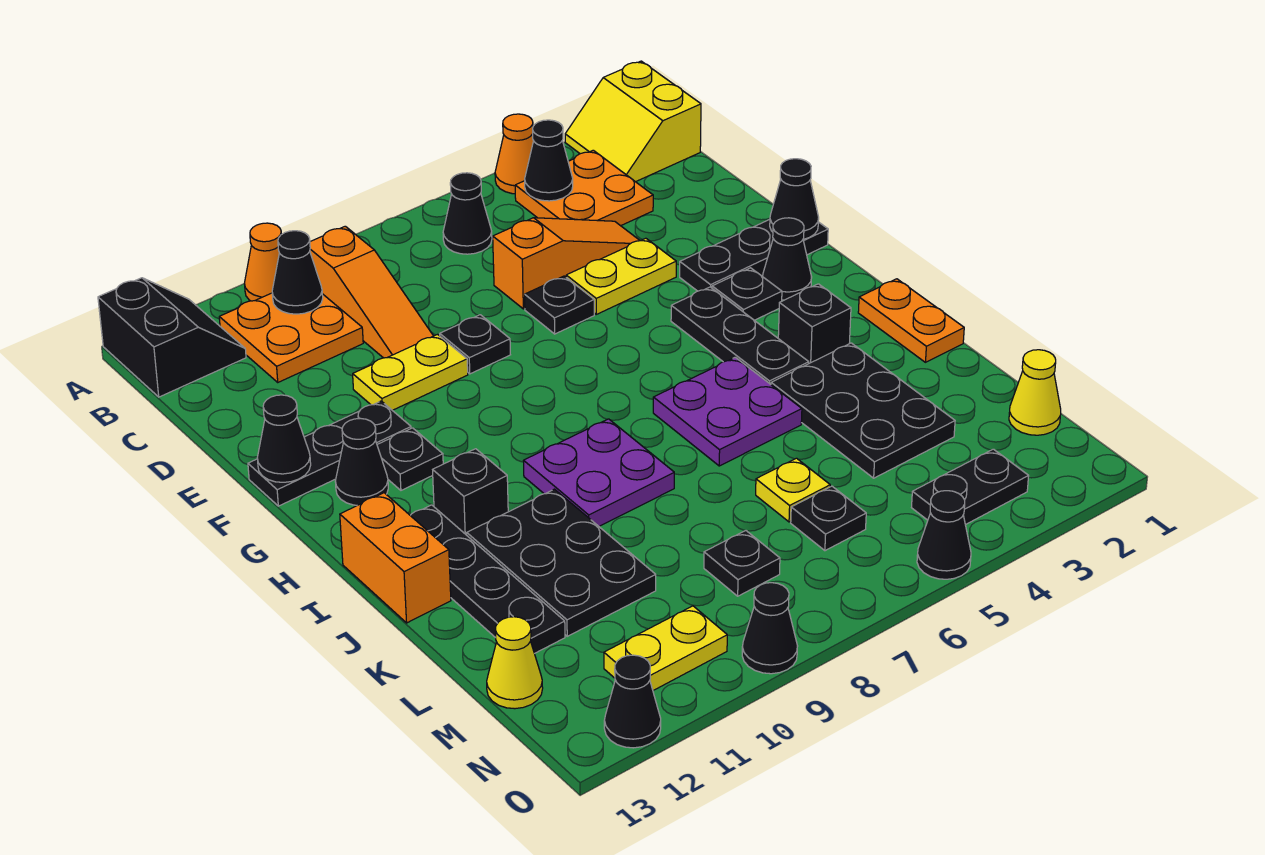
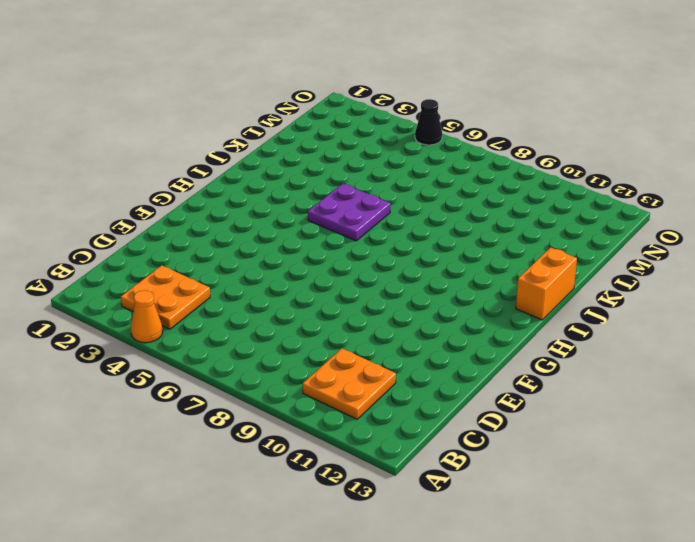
none -> yellow slope A1:B2 level 1 top 1
none -> orange cone A10 level 1
none -> black slope A12:B13 level 1 top 13
none -> black cone B6 level 1

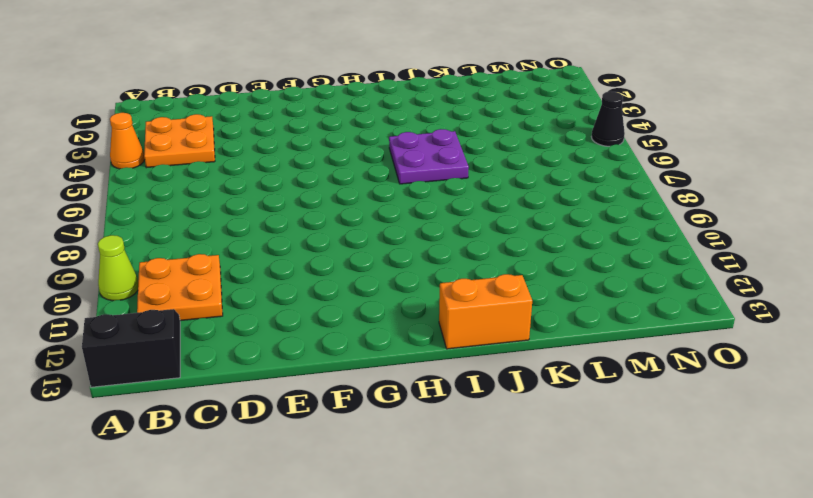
lime cone A10 level 1 -> orange cone A10 level 1
none -> yellow slope A1:B2 level 1 top 1
none -> black cone B6 level 1
none -> orange slope B9:D9 level 1 top B
none -> orange slope D4:D6 level 1 top 6

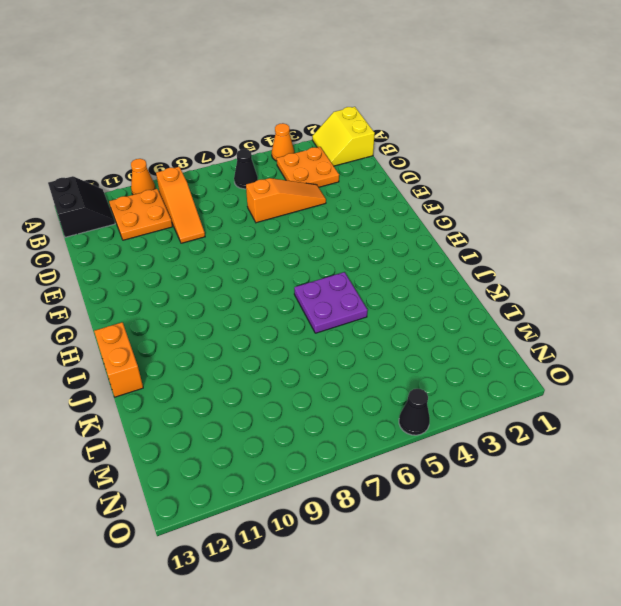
none -> yellow plate E4:E5 level 1
none -> black plate E6 level 1
none -> black plate E8 level 1
none -> yellow plate E9:E10 level 1

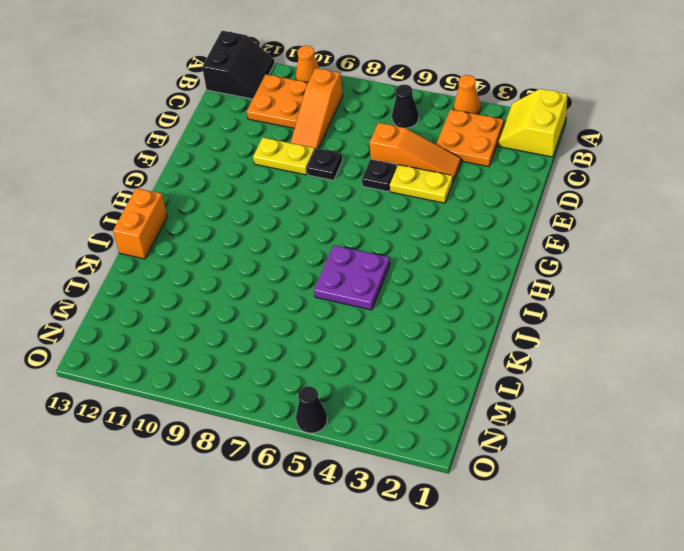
none -> black plate F1:F3 level 1
none -> black plate F11:F13 level 1
none -> black cone G2 level 1
none -> black plate G3 level 1

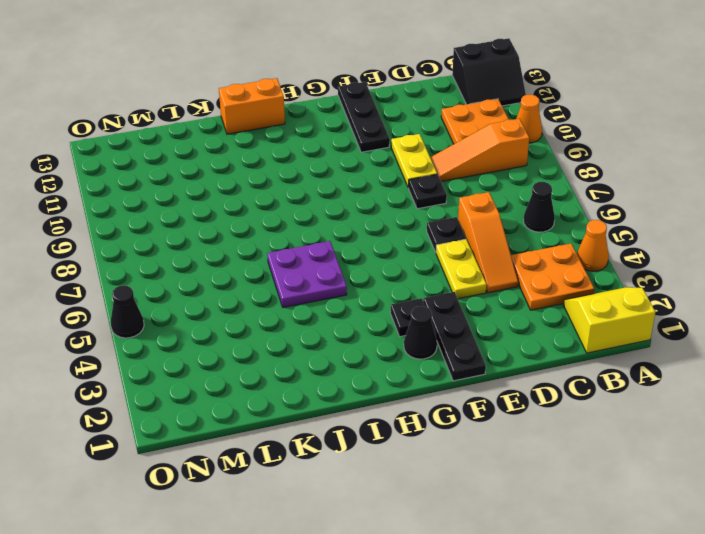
none -> black plate G4:I4 level 1
none -> black plate G11 level 1
none -> black cone G12 level 1
none -> orange plate I1:J1 level 1

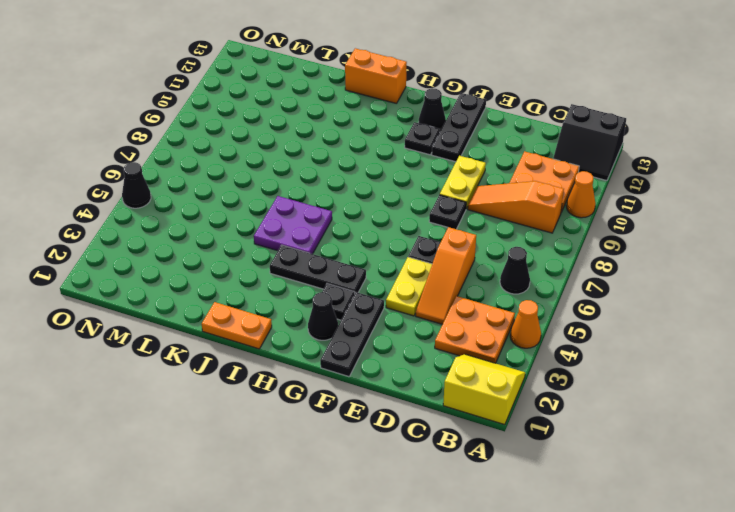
none -> black brick I3 level 1
none -> purple plate I8:J9 level 1
none -> black brick I11 level 1
none -> black plate I12:L12 level 1

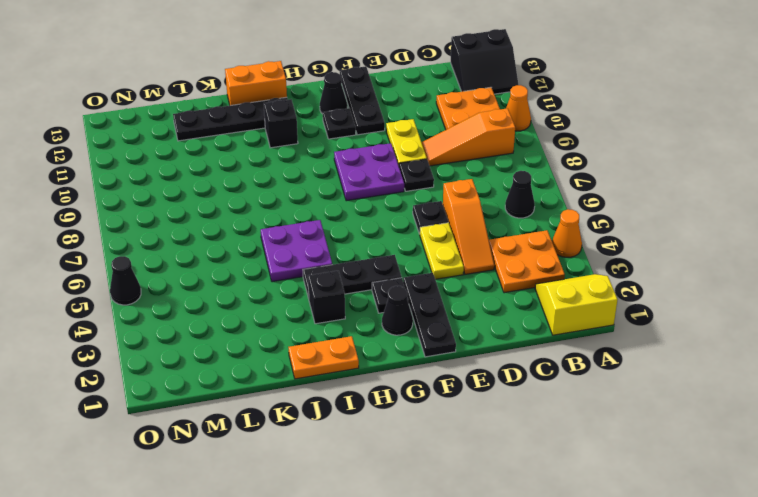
purple plate F8:G9 level 1 -> purple plate I8:J9 level 1
none -> black plate J3:L4 level 1
none -> black plate J10:L11 level 1
none -> yellow plate L6 level 1
none -> yellow cone M1 level 1

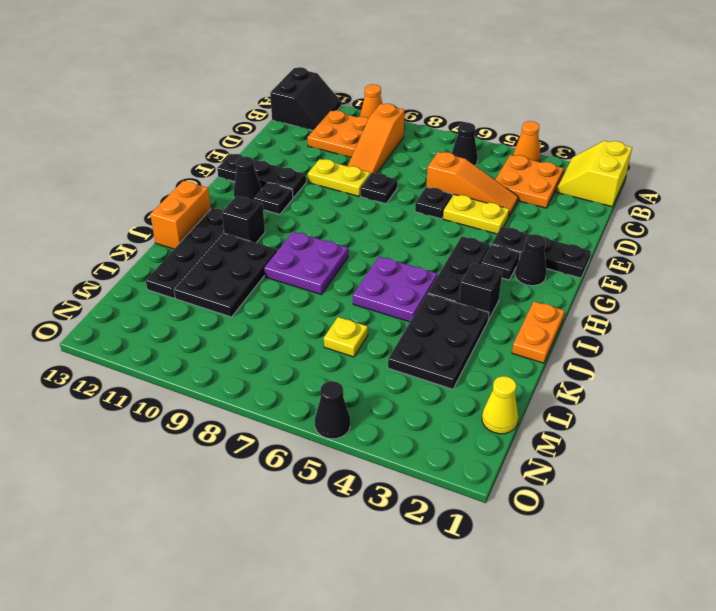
none -> black plate M6 level 1
none -> black plate M8 level 1
none -> yellow cone M13 level 1
none -> black plate N3:N4 level 1

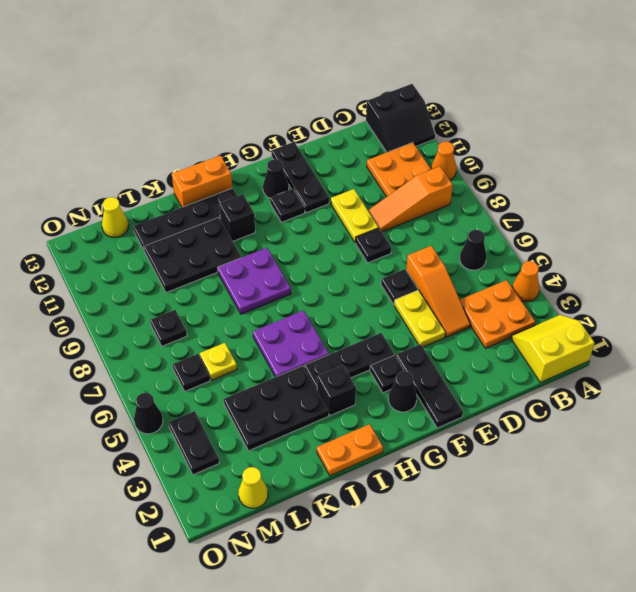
none -> yellow plate N10:N11 level 1
none -> black cone O9 level 1
none -> black cone O12 level 1
none -> black cone B4 level 2

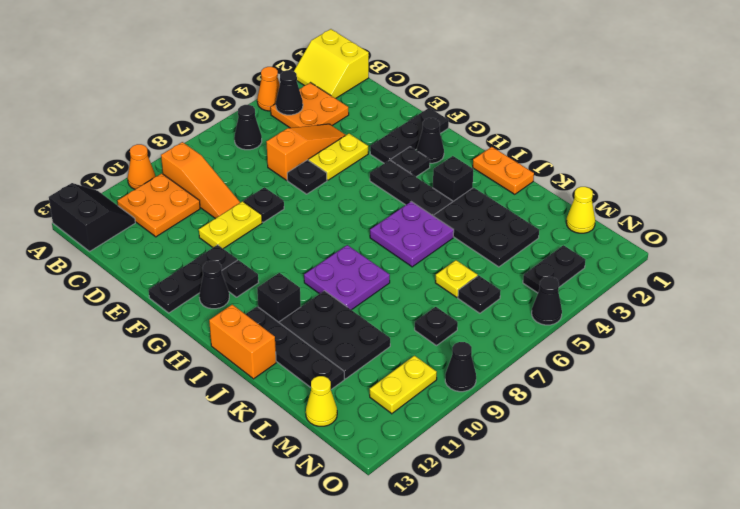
none -> black cone O12 level 1
none -> black cone B10 level 2
none -> black cone F1 level 2
none -> black cone F13 level 2

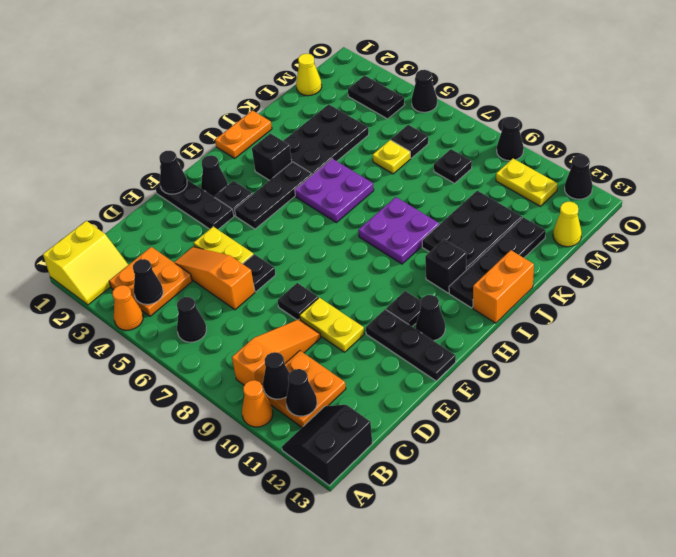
black cone B11 level 2 -> black cone F13 level 2

